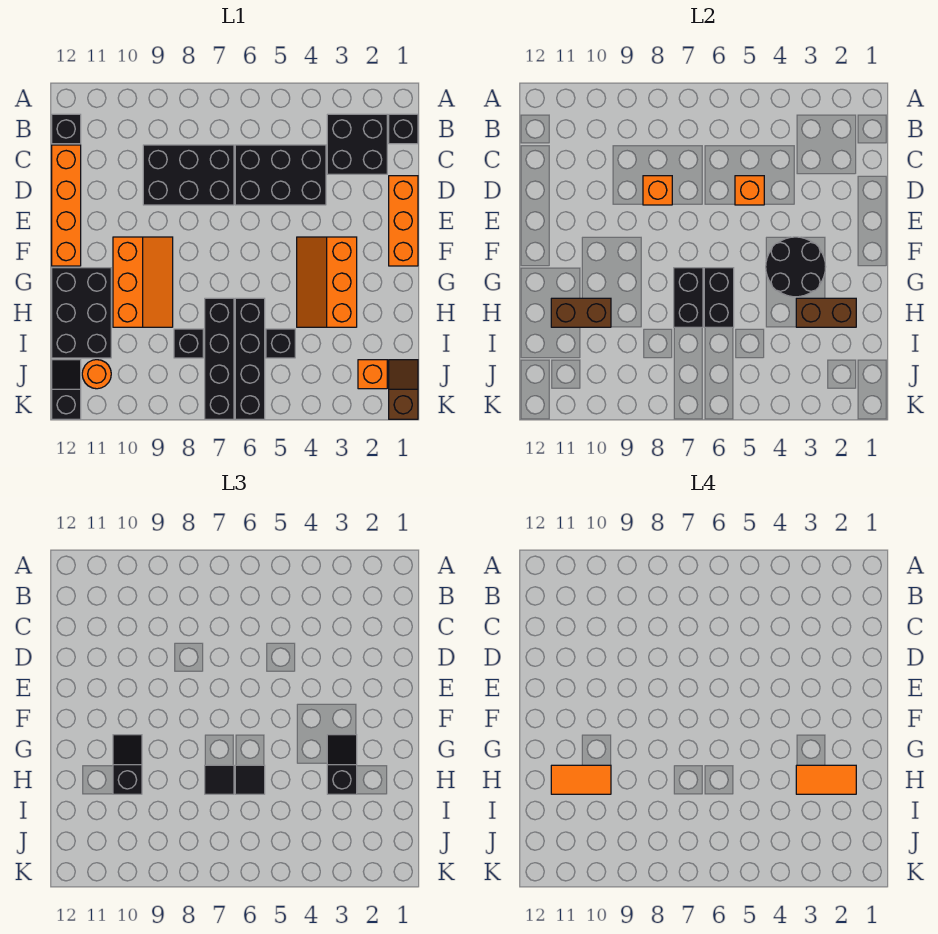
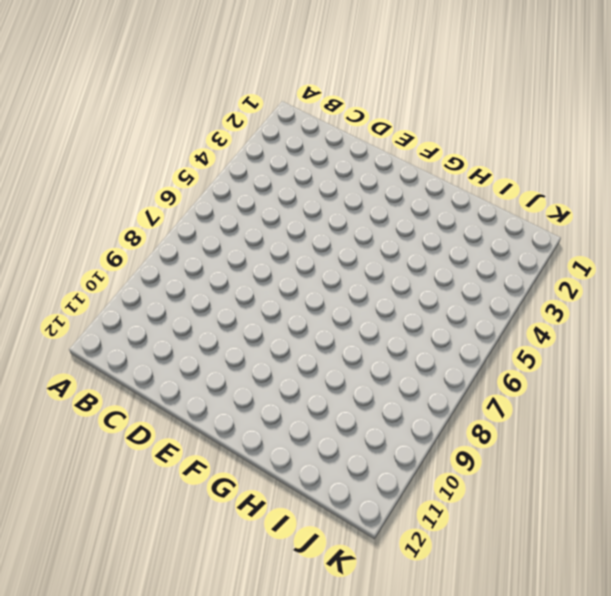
none -> black brick B1 level 1
none -> black brick B2:C3 level 1
none -> black brick B12 level 1
none -> black brick C4:D6 level 1

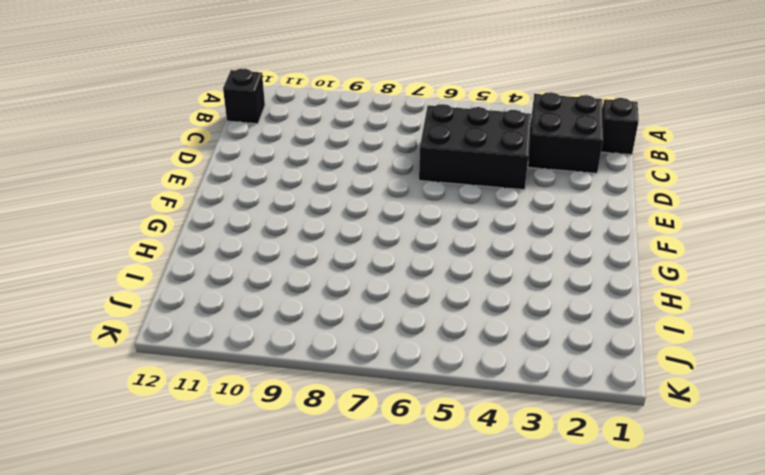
none -> black brick C7:D9 level 1
none -> orange brick C12:F12 level 1
none -> orange brick D1:F1 level 1
none -> orange slope F3:H4 level 1 top 3

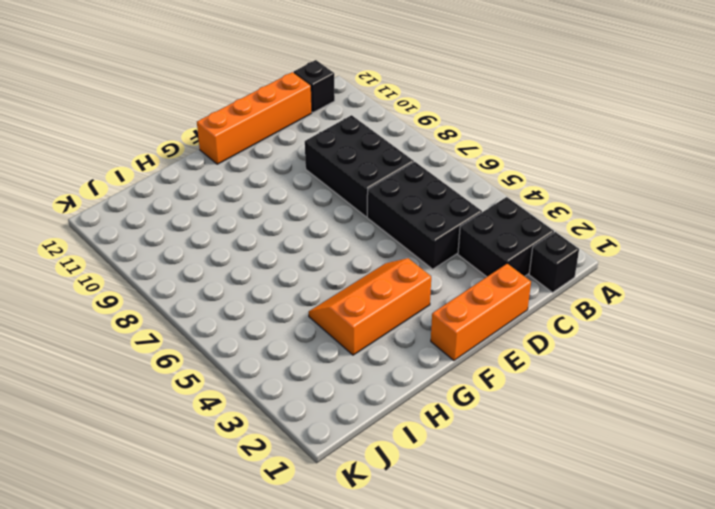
none -> orange slope F9:H10 level 1 top 10
none -> black brick G11:I12 level 1
none -> black brick H6:K6 level 1
none -> black brick H7:K7 level 1

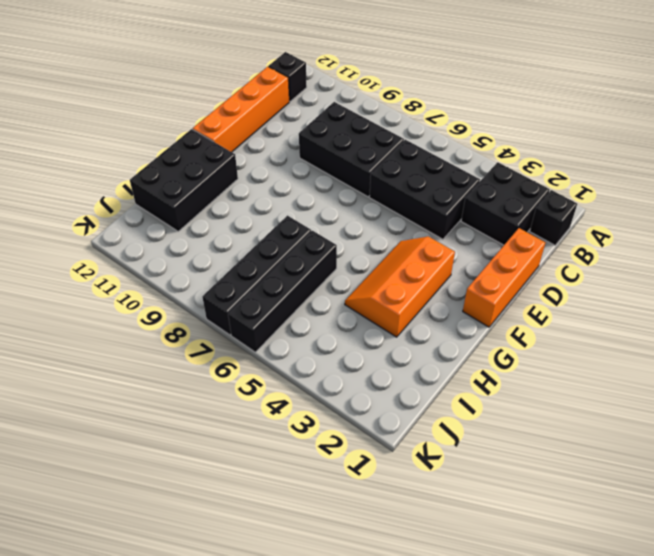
none -> orange slope F9:H10 level 1 top 10
none -> black brick I5 level 1
none -> black brick I8 level 1
none -> brown slope J1:K1 level 1 top K

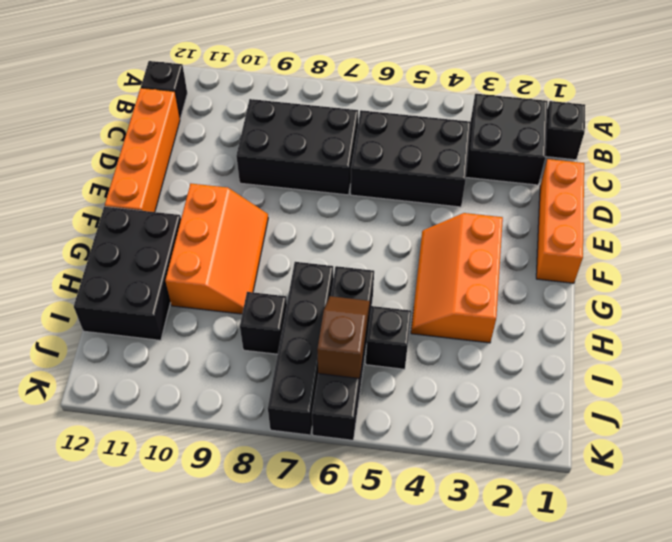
brown slope I6:J6 level 2 top J -> brown slope J1:K1 level 1 top K
none -> orange brick J2 level 1
none -> orange round brick J11 level 1
none -> black slope J12:K12 level 1 top K
none -> orange brick D5 level 2

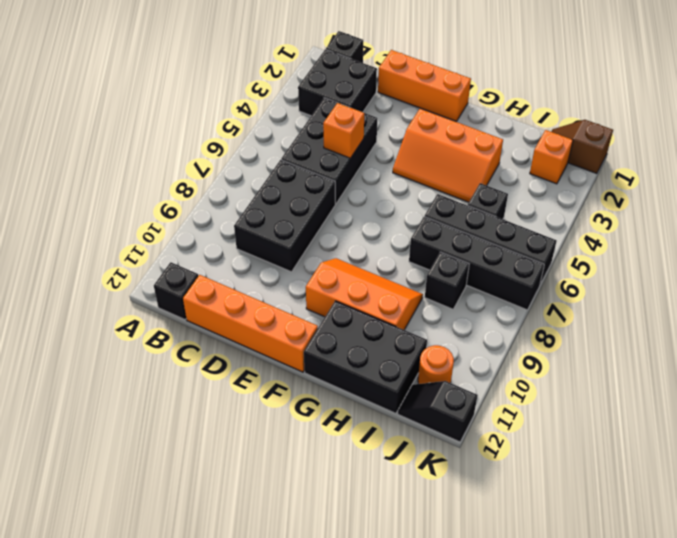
none -> orange brick D8 level 2
none -> black round brick F3:G4 level 2
none -> black brick G6:H6 level 2
none -> black brick G7:H7 level 2

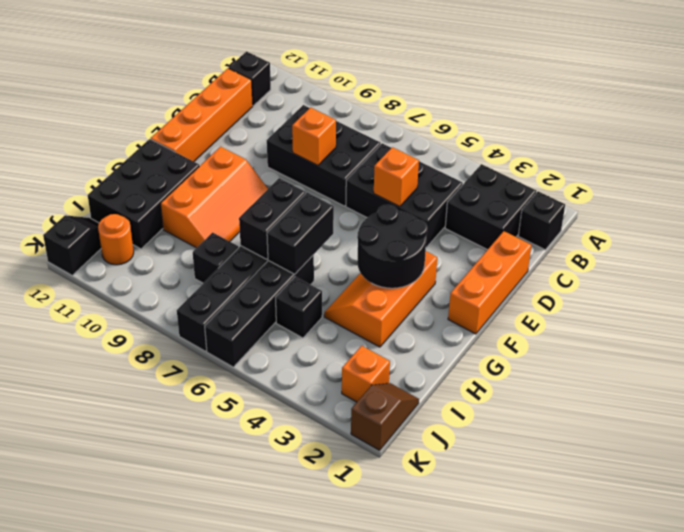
none -> brown brick H2:H3 level 2
none -> brown brick H10:H11 level 2
none -> black slope G3:H3 level 3 top H
none -> black slope G10:H10 level 3 top H

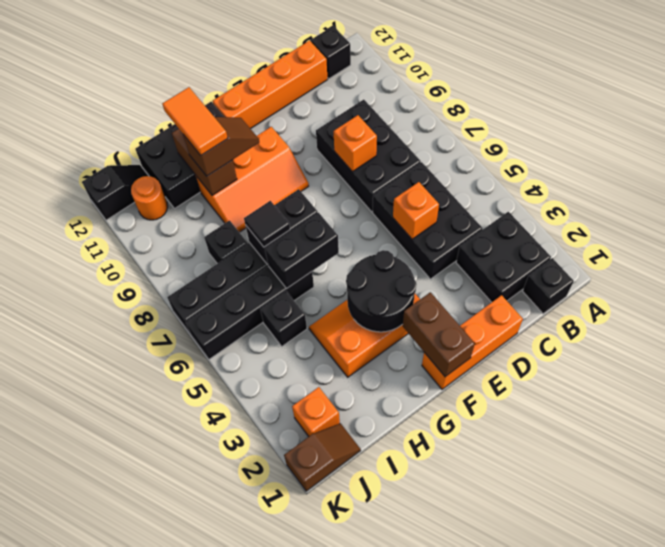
brown brick F1:F2 level 2 -> brown brick H2:H3 level 2
brown slope G10:H10 level 3 top H -> black slope G10:H10 level 3 top H
none -> black slope G3:H3 level 3 top H
none -> black tile H6 level 3
none -> orange tile H2:H3 level 4

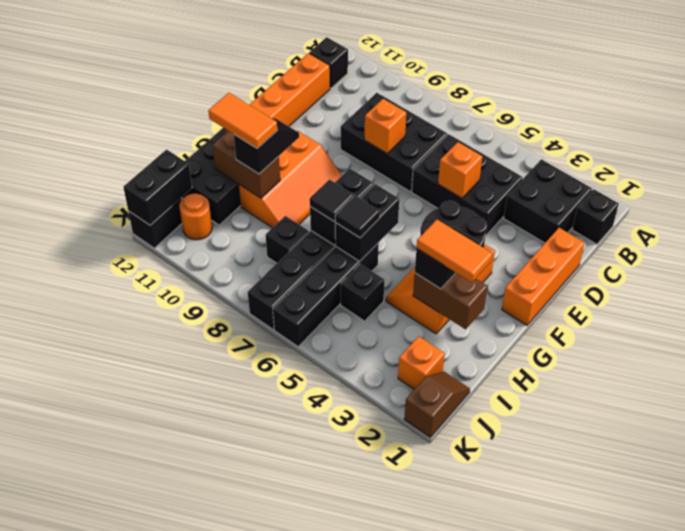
black brick J12:K12 level 2 -> none

